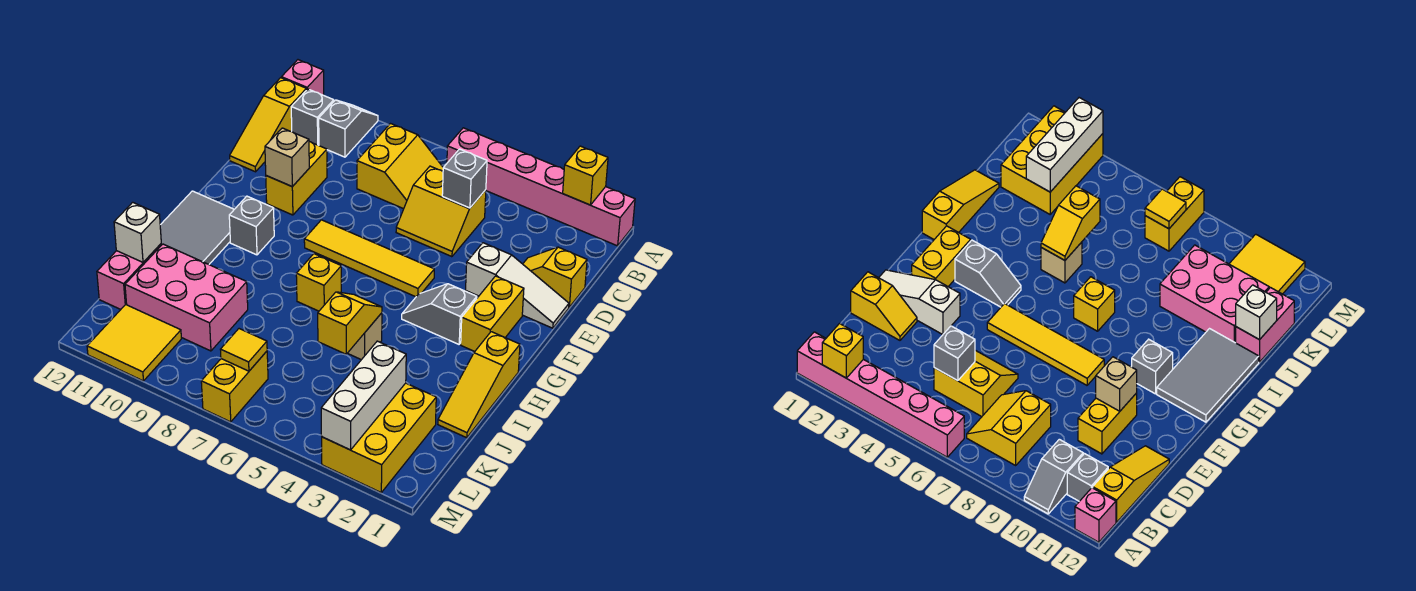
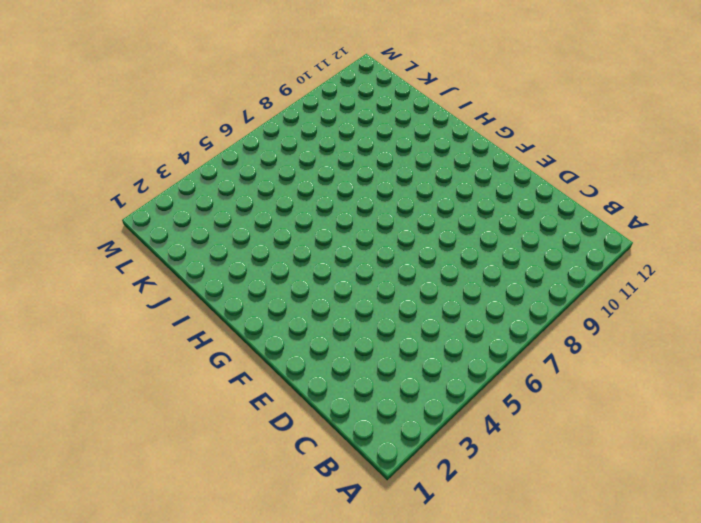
none -> pink brick A1:A6 level 1
none -> grey slope A10:B10 level 1 top B
none -> pink brick A12 level 1
none -> yellow slope B7:C8 level 1 top 8

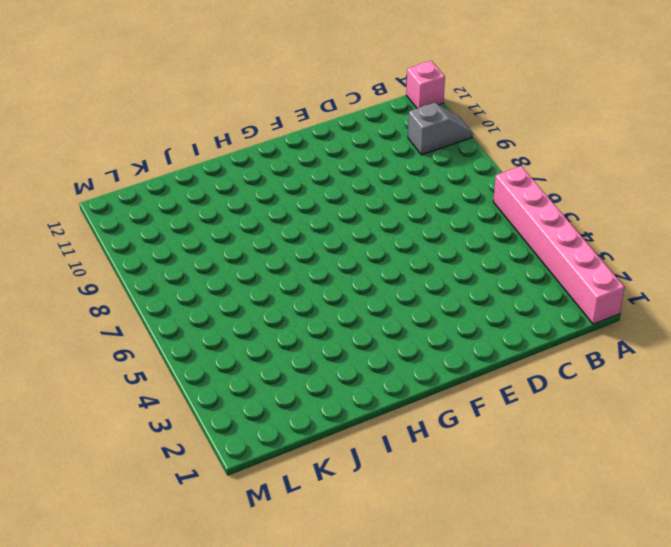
none -> yellow slope B7:C8 level 1 top 8
none -> grey brick B11 level 1
none -> yellow slope B12:D12 level 1 top B
none -> yellow slope C5:D6 level 1 top C

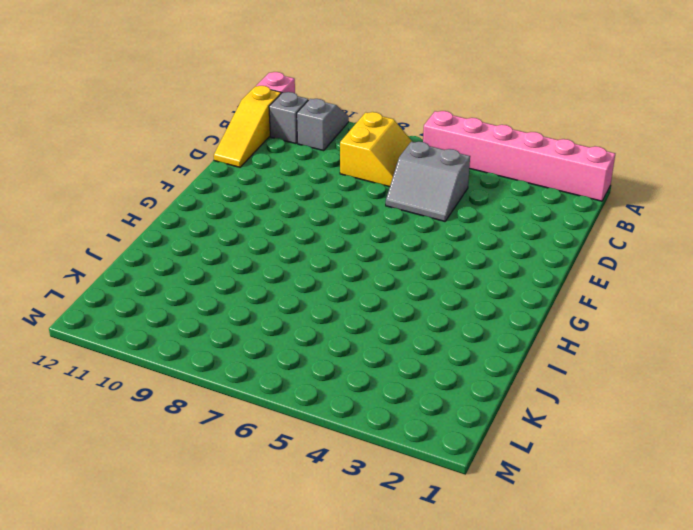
grey slope C5:D6 level 1 top C -> yellow slope C5:D6 level 1 top C
none -> yellow slope D1:D2 level 1 top 1
none -> yellow brick D10:E10 level 1
none -> white slope E1:E3 level 1 top 3
none -> yellow brick F2:G2 level 1

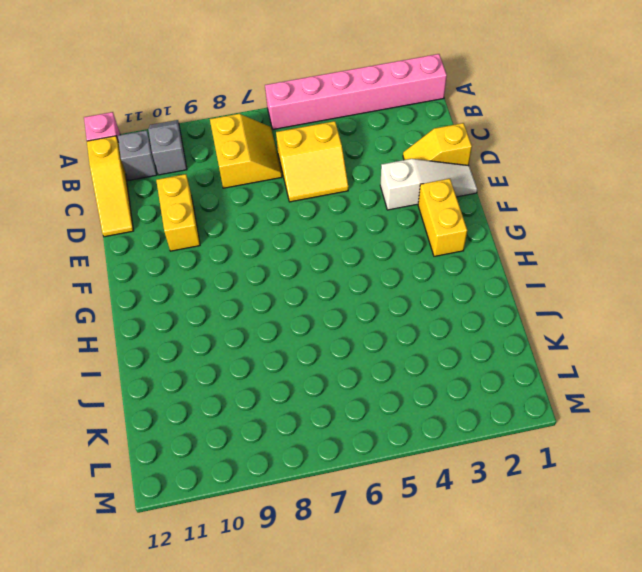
none -> yellow tile F5:F8 level 1
none -> grey slope G3:G4 level 1 top 3
none -> grey brick G10 level 1
none -> grey tile G11:I12 level 1

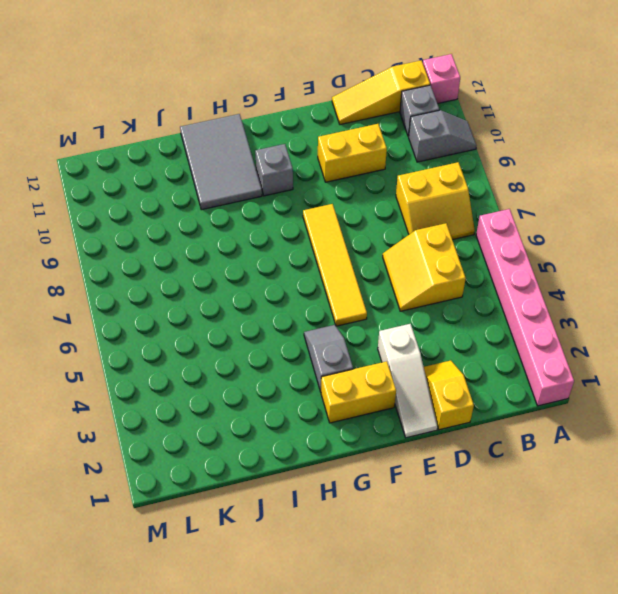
grey tile H10:I12 level 1 -> grey tile G11:I12 level 1
none -> yellow slope H1:J1 level 1 top H
none -> yellow brick H7 level 1
none -> tan brick I5 level 1
none -> pink brick J9:K11 level 1

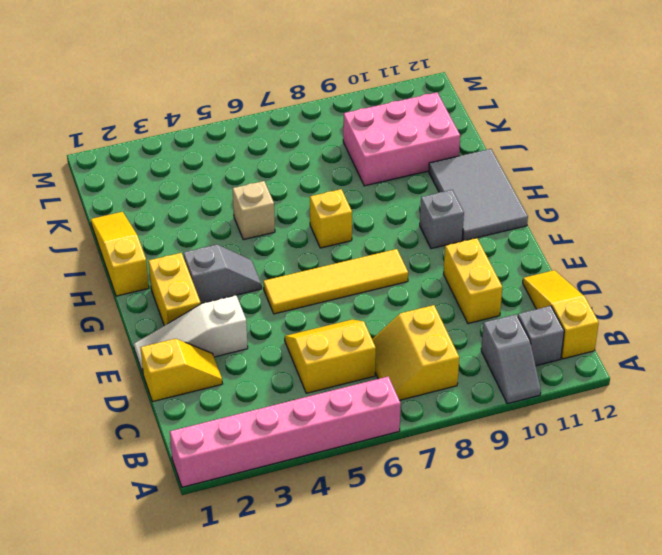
none -> pink brick A12 level 1
none -> pink brick J12:K12 level 1
none -> yellow brick K2:M3 level 1
none -> yellow brick L7:M7 level 1

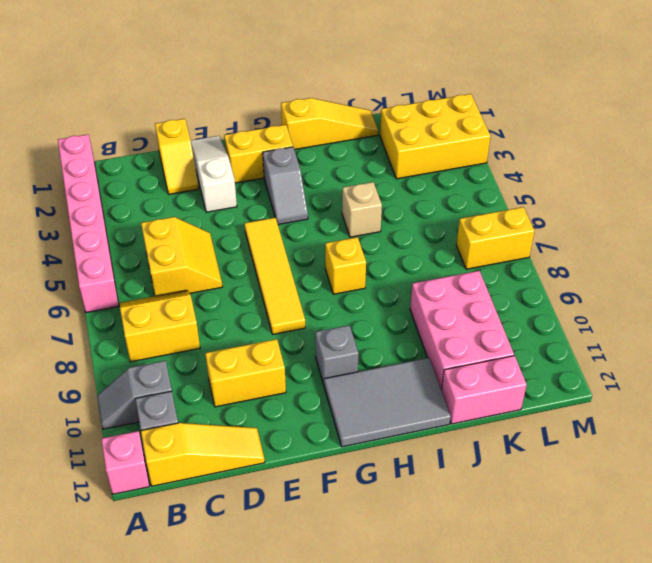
none -> yellow tile L10:M11 level 1
none -> yellow brick A2 level 2
none -> grey brick C5 level 2
none -> tan brick E10 level 2

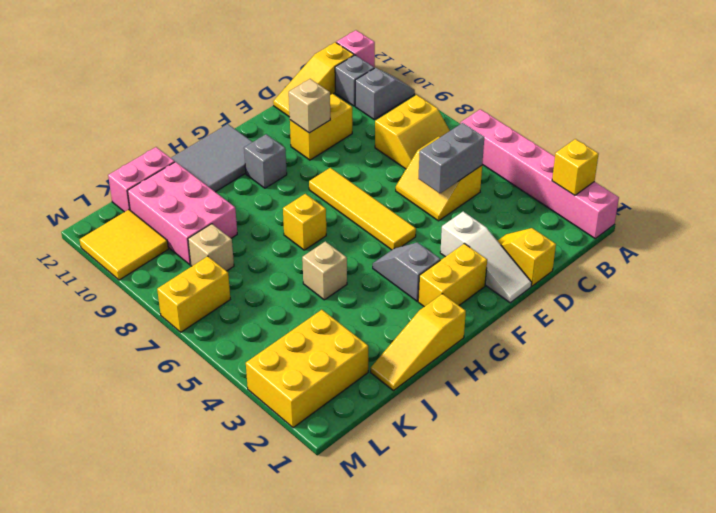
grey brick C5:D5 level 2 -> grey brick C5 level 2
tan brick K8 level 1 -> none
none -> yellow slope I5:J5 level 2 top J
none -> white brick J12 level 2
none -> white brick K3:M3 level 2
none -> yellow tile L7 level 2

